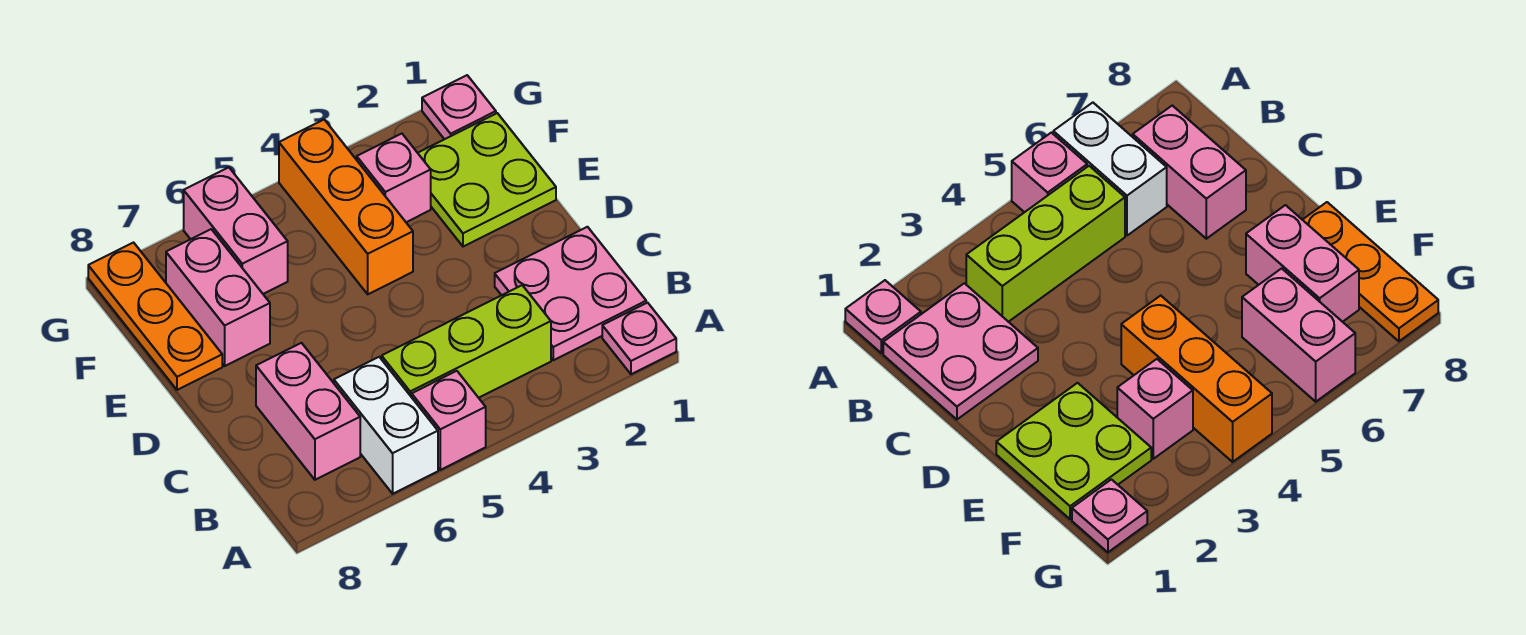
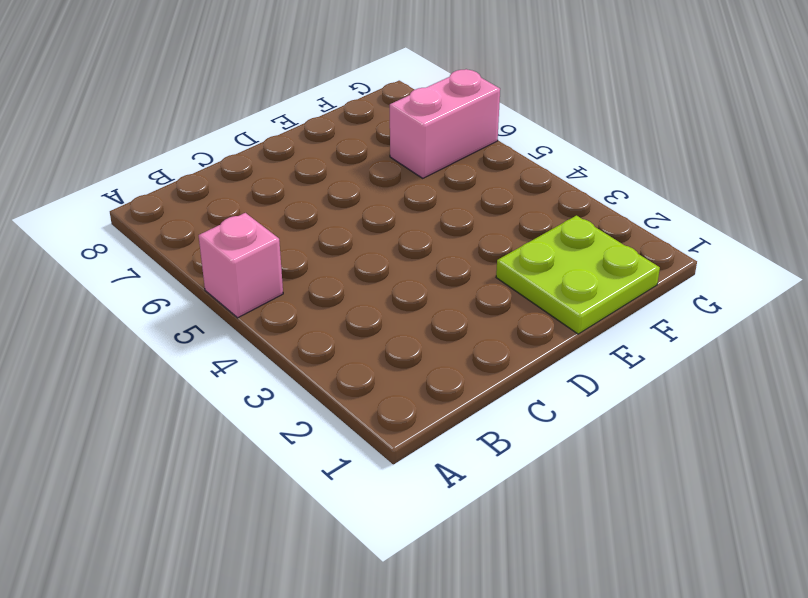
none -> pink plate A1 level 1
none -> white brick A6:B6 level 1
none -> pink plate B1:C2 level 1

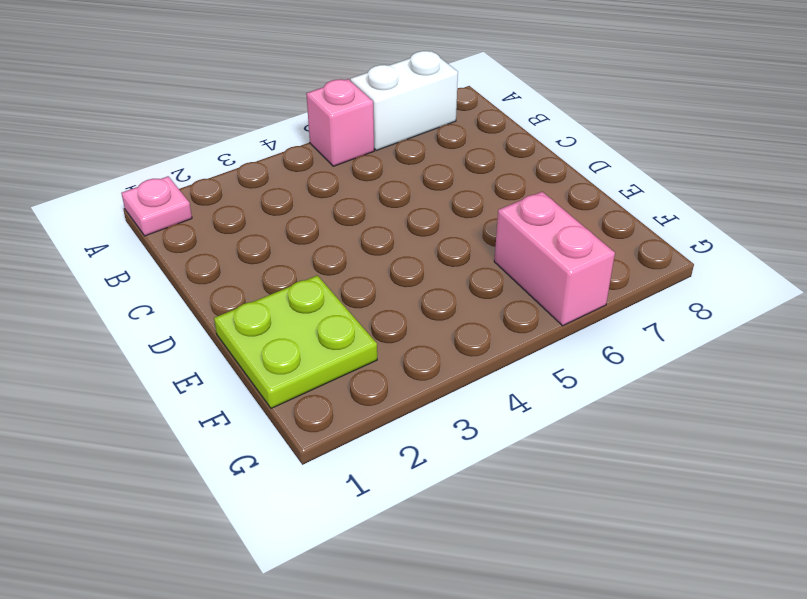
white brick A6:A7 level 1 -> white brick A6:B6 level 1
none -> pink plate B1:C2 level 1
none -> lime brick B3:B5 level 1
none -> pink brick B7:C7 level 1

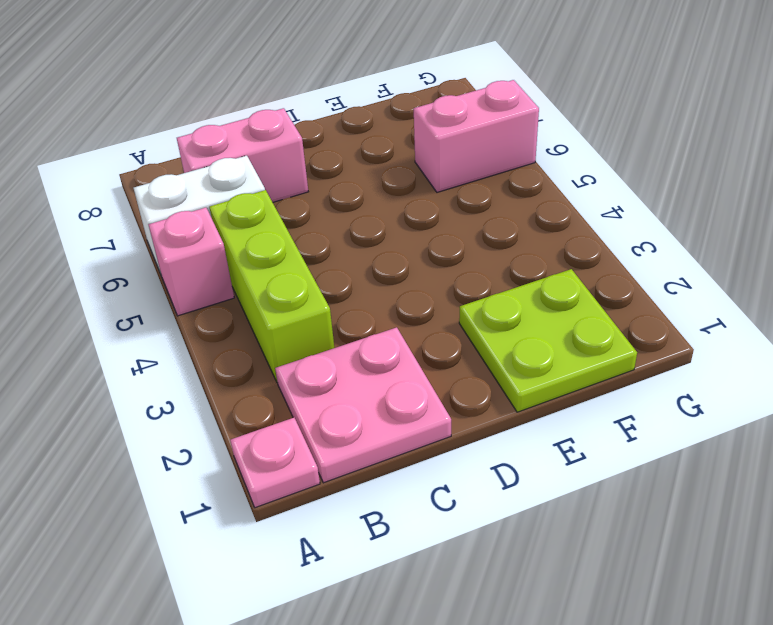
none -> orange brick E4:G4 level 1
none -> pink brick E7:F7 level 1
none -> orange plate E8:G8 level 1

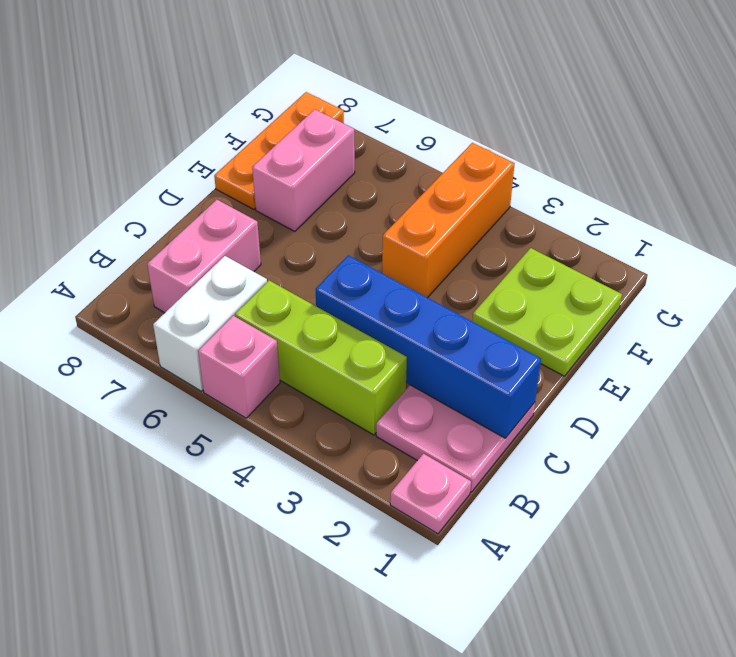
blue brick C1:C4 level 2 -> none
none -> pink brick F3 level 1
none -> pink brick F6:G6 level 1
none -> pink plate G1 level 1

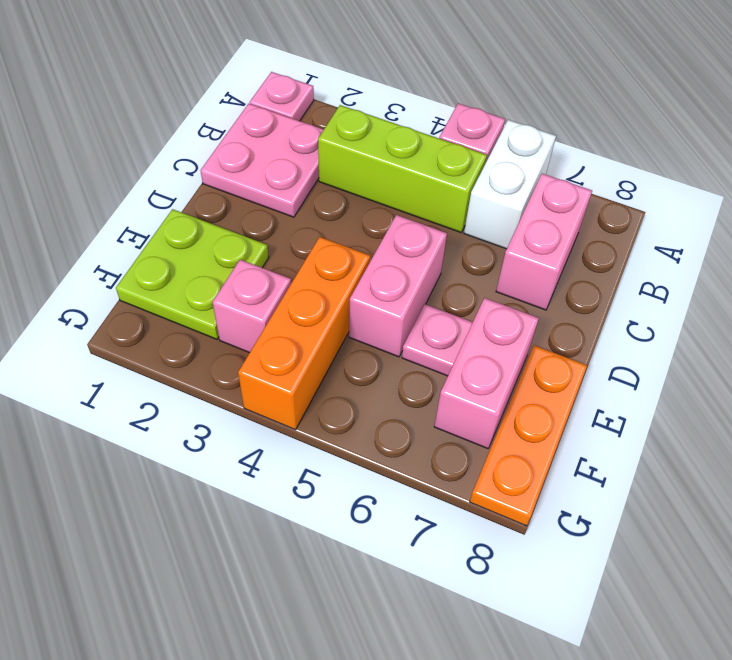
pink brick D5:E5 level 1 -> pink brick F6:G6 level 1
pink plate E6 level 1 -> pink plate G1 level 1

